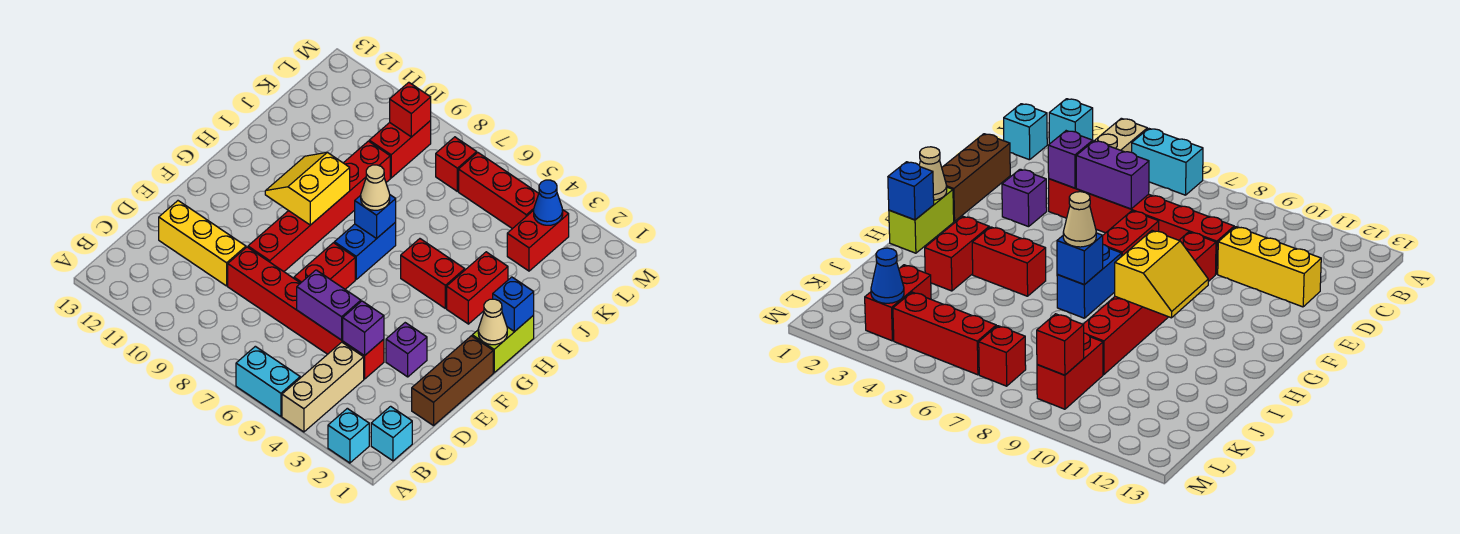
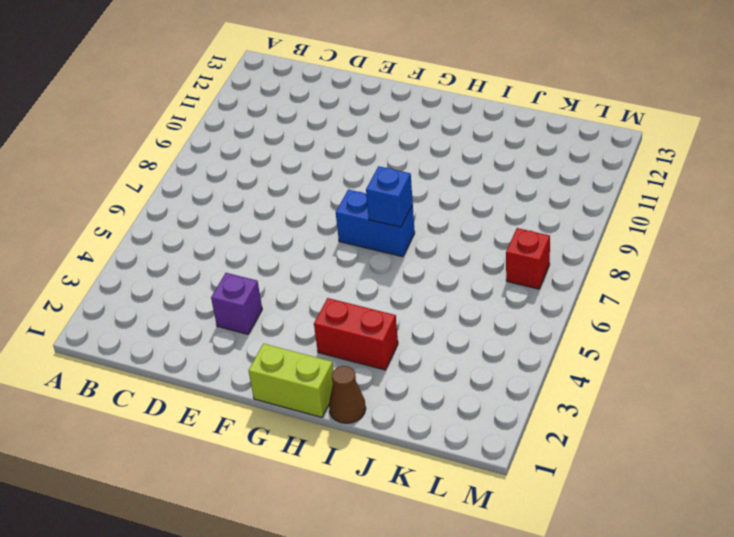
brown cone I1 level 1 -> none
none -> cyan brick A2 level 1
none -> tan brick A4:C4 level 1
none -> cyan brick A5:A6 level 1

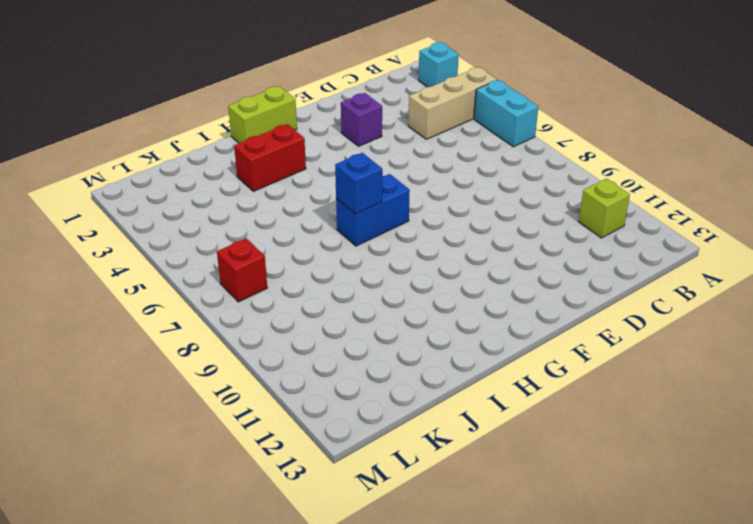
lime brick B11 level 1 -> none
none -> cyan brick B1 level 1
none -> brown brick D1:F1 level 1
none -> red brick D4:D9 level 1

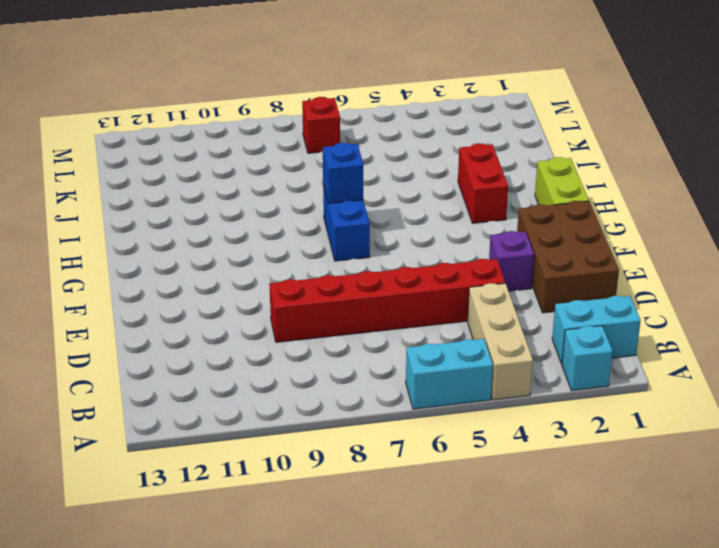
cyan brick B1:B2 level 1 -> cyan brick B1 level 1
brown brick D1:F2 level 1 -> brown brick D1:F1 level 1
none -> yellow brick D10:D12 level 1
none -> red brick E7:F7 level 1
none -> red brick E9:J9 level 1

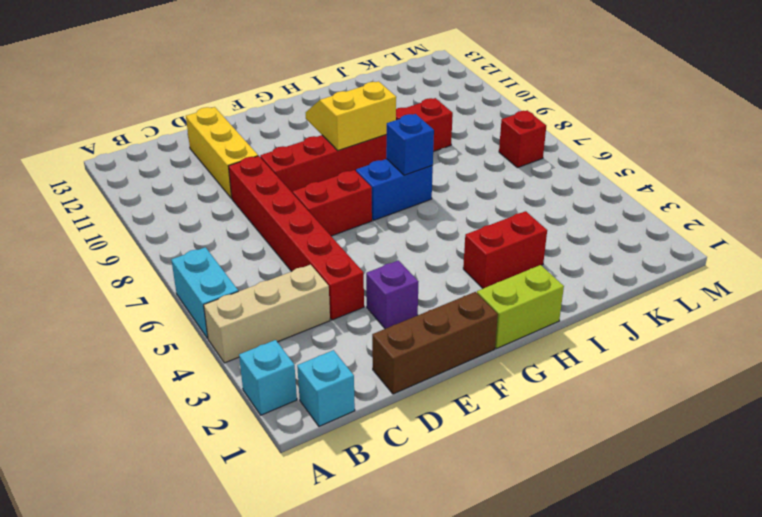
none -> red brick H4:H5 level 1
none -> red brick K3:L3 level 1
none -> red brick K9:L9 level 1

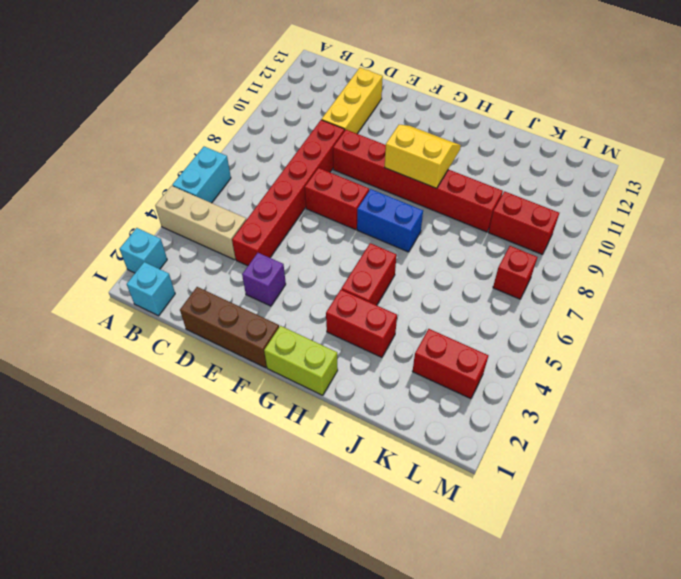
none -> red brick L4:L6 level 1
none -> purple brick D4 level 2
none -> purple brick D5:D6 level 2

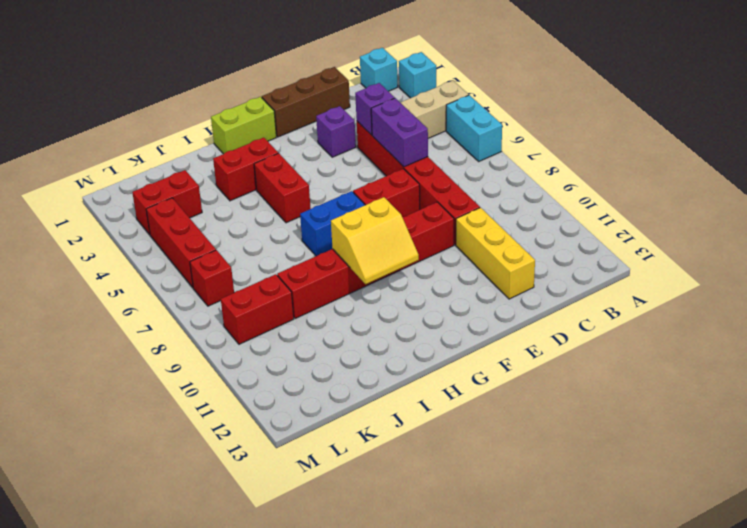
none -> tan cone G1 level 2
none -> blue brick H1 level 2
none -> blue brick H7 level 2

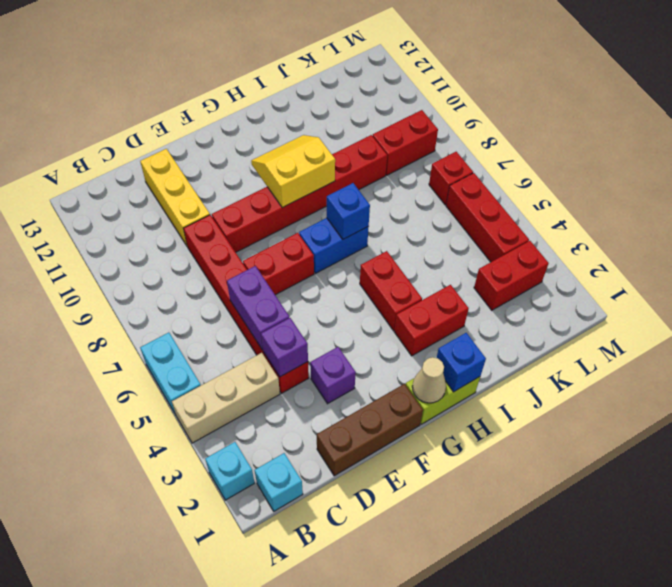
none -> blue cone L3 level 2
none -> red brick L9 level 2
none -> tan cone H7 level 3

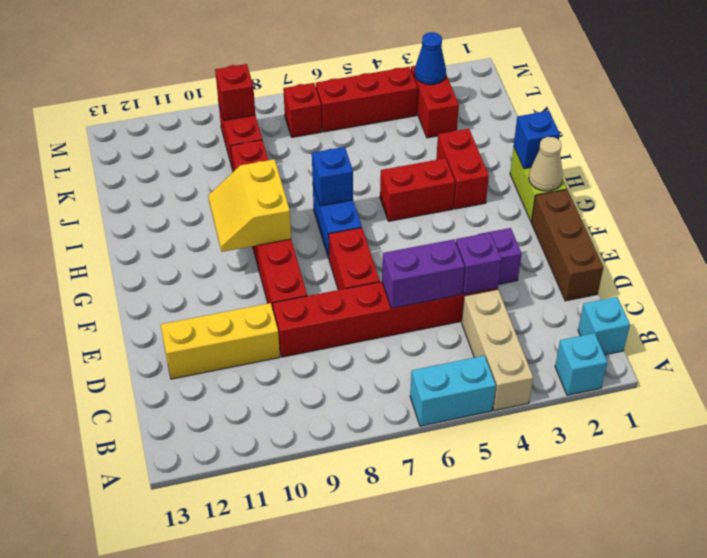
none -> tan cone H7 level 3

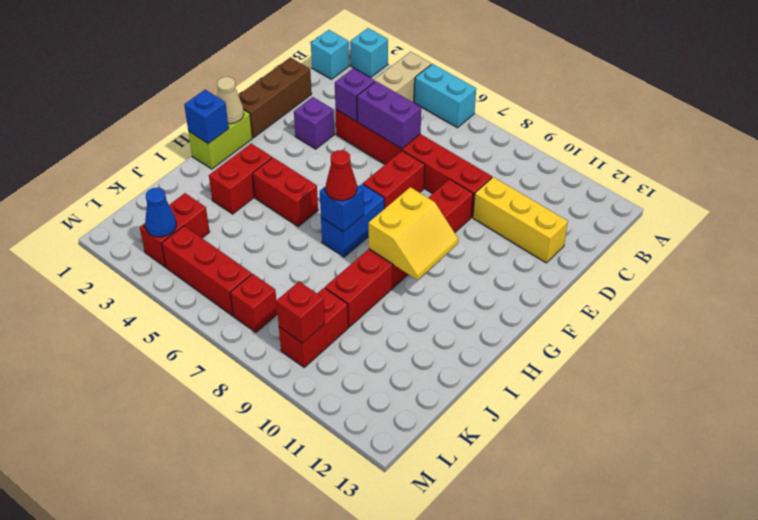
red cone H7 level 3 -> tan cone H7 level 3

